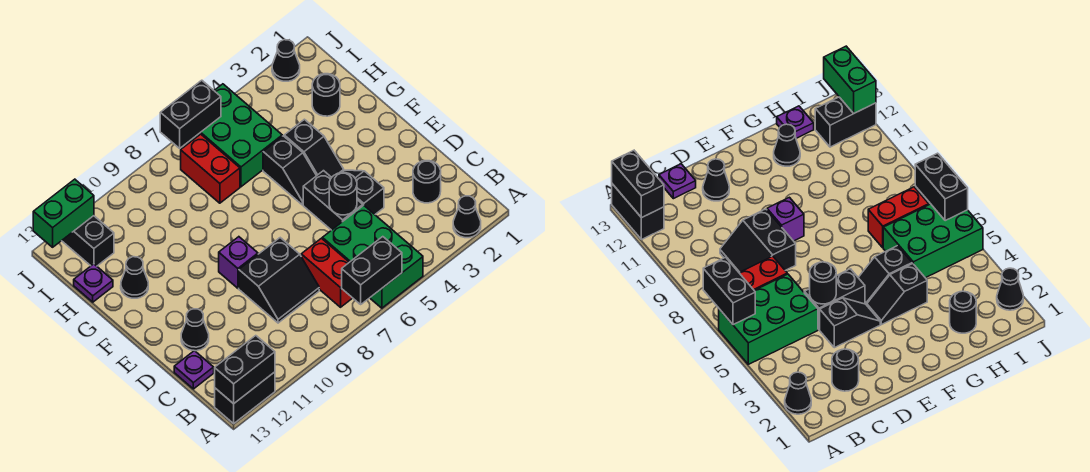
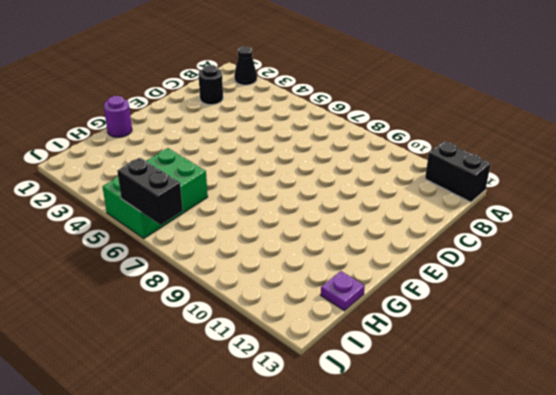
purple round brick G1 level 1 -> none
none -> green brick A5:C6 level 1
none -> red brick B7:C7 level 1
none -> black slope C8:D9 level 1 top D

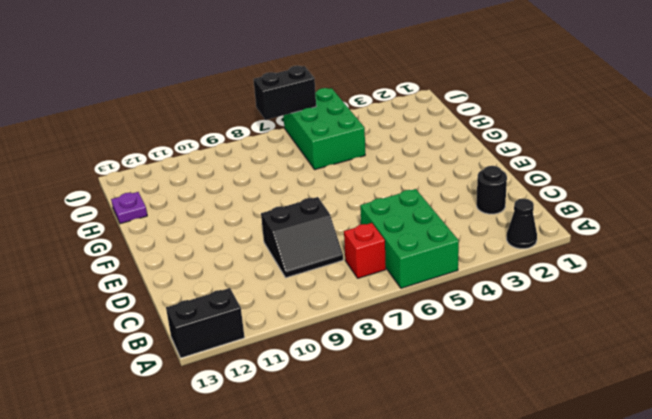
red brick B7 level 1 -> red brick B7:C7 level 1
none -> purple plate C13 level 1
none -> black slope D4:E4 level 1 top D
none -> black brick D5:E5 level 1

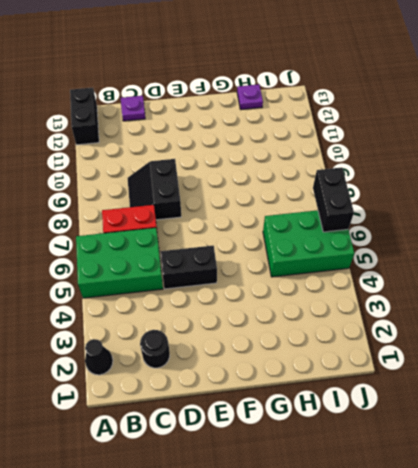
none -> black slope D4:E4 level 1 top D
none -> black cone D12 level 1
none -> purple brick E9 level 1

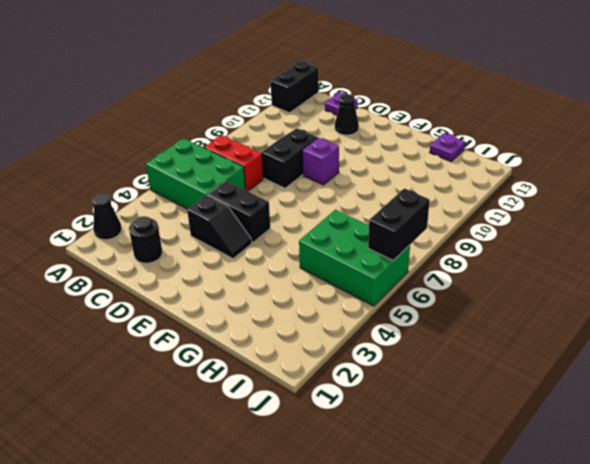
none -> black slope F4:G4 level 1 top G
none -> black slope F5:G5 level 1 top G
none -> black cone G12 level 1

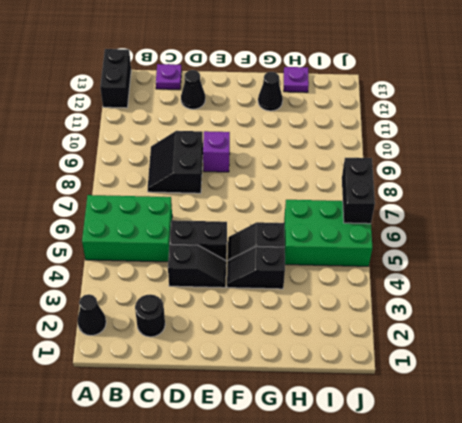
none -> red brick B7:C7 level 1
none -> black round brick H2 level 1
none -> red brick H7:I7 level 1

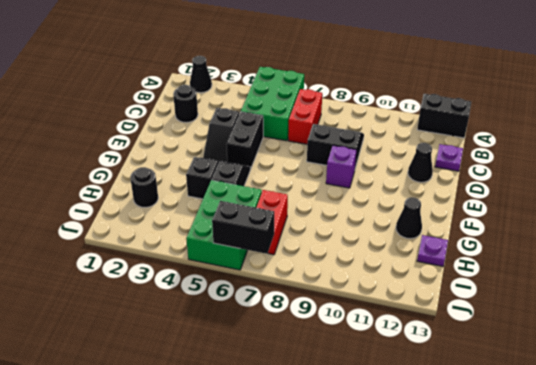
none -> black brick I12:J12 level 1
none -> black cone J2 level 1
none -> black brick A6:A7 level 2

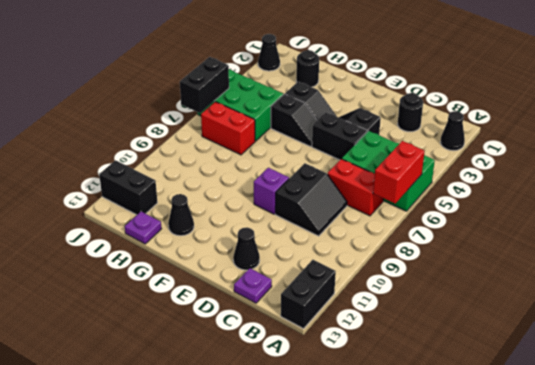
red brick A6:A7 level 2 -> black brick A6:A7 level 2
none -> black brick A12:A13 level 2
none -> black round brick D5 level 2
none -> green brick J12:J13 level 2

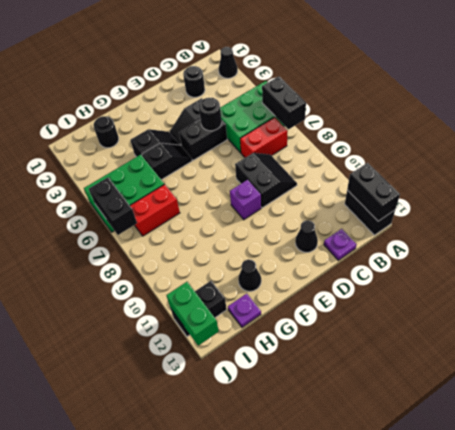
none -> black cone J2 level 1

